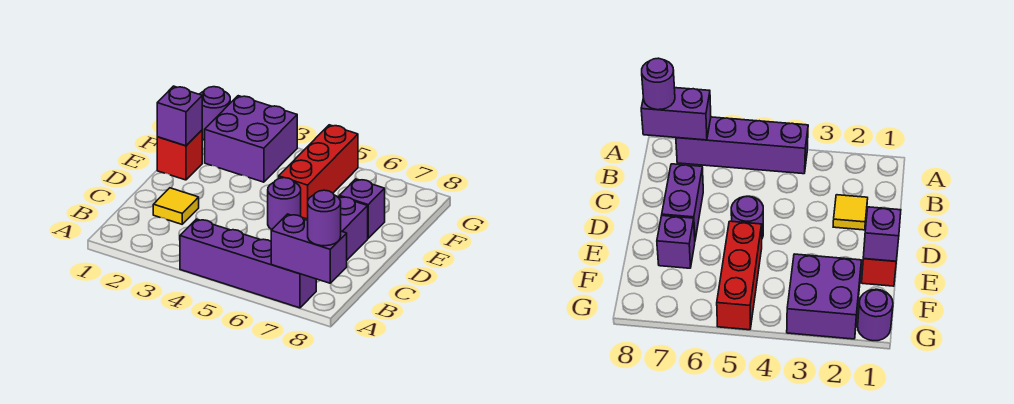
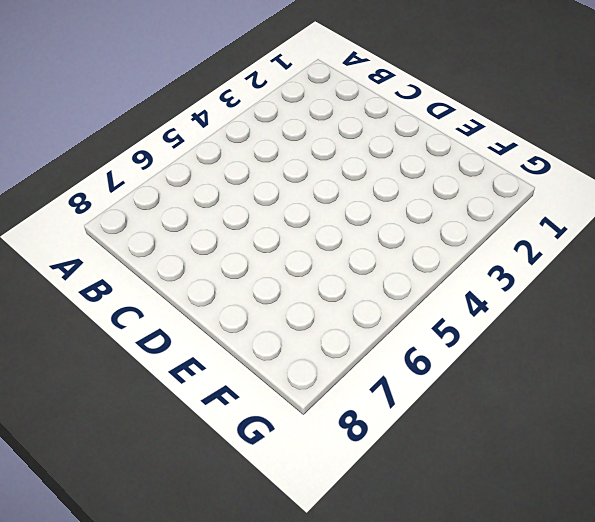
none -> purple brick A4:A7 level 1
none -> yellow tile C2 level 1
none -> purple brick C7:D7 level 1

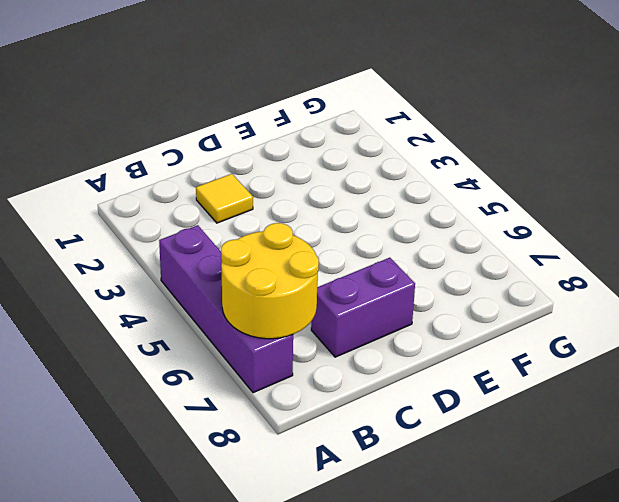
yellow round brick A6:B7 level 2 -> purple brick A7:A8 level 2
none -> purple round brick D5 level 1
none -> red brick E1 level 1
none -> red brick E5:G5 level 1

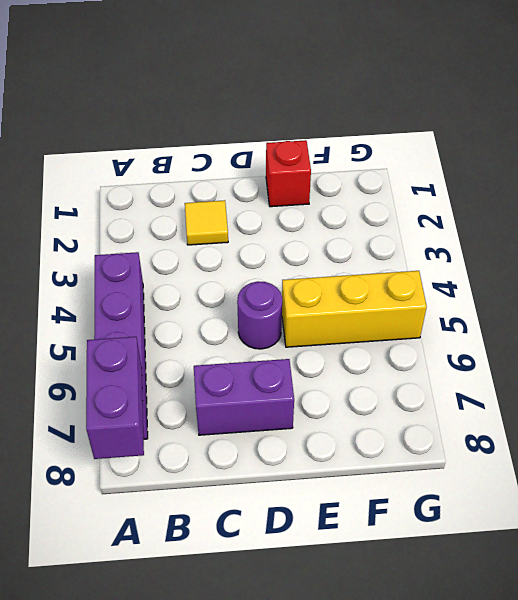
yellow brick E5:G5 level 1 -> red brick E5:G5 level 1
none -> purple brick E7 level 1
none -> purple brick F2:G3 level 1
none -> purple round brick G1 level 1

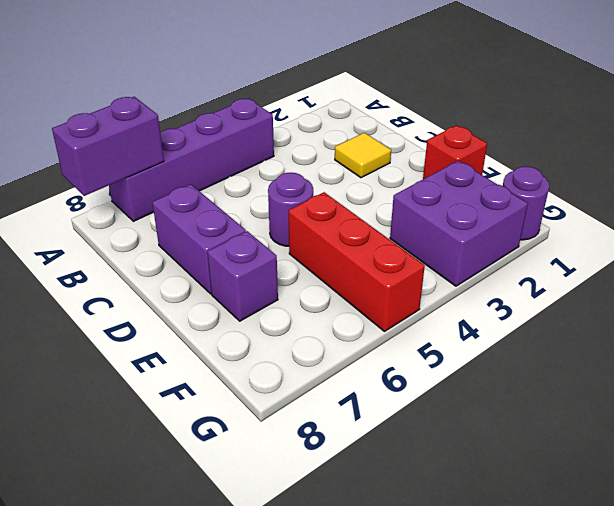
none -> purple brick E1 level 2
none -> purple round brick A8 level 3

